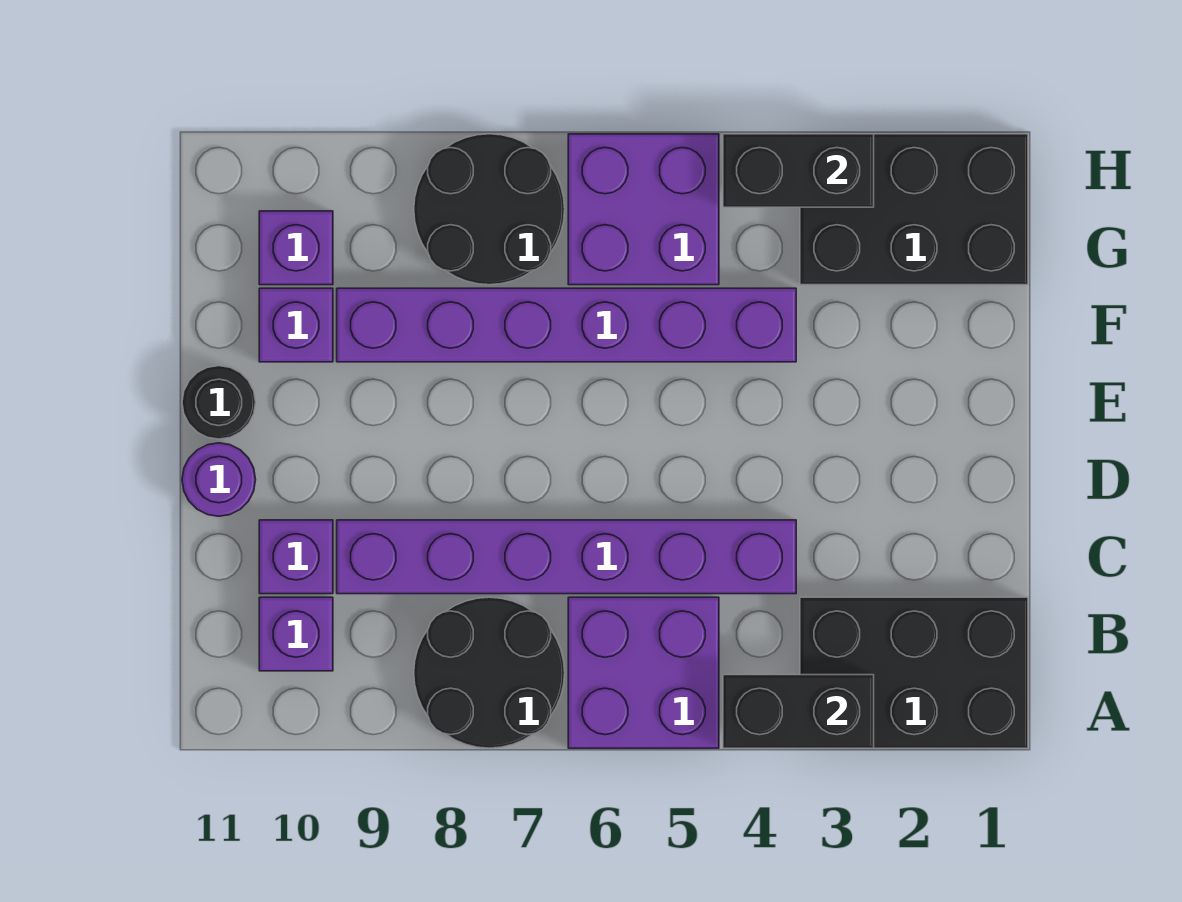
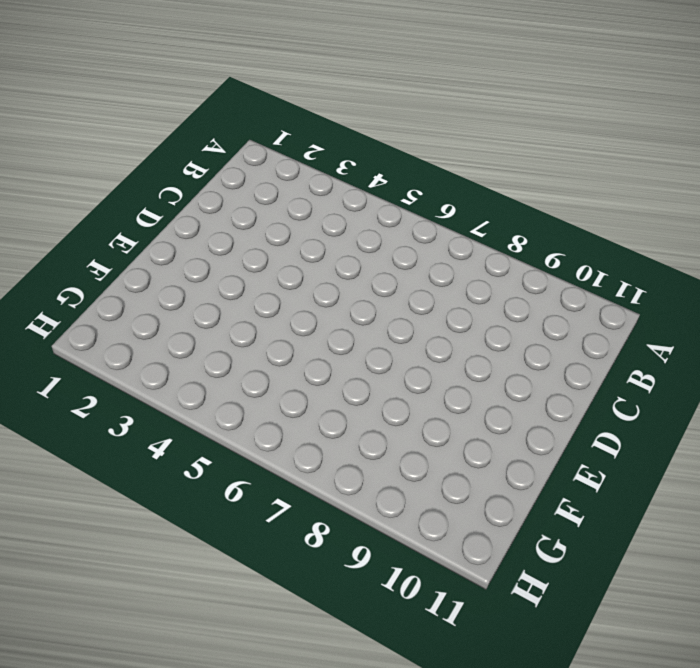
none -> black brick A1:B3 level 1
none -> purple brick A5:B6 level 1
none -> black round brick A7:B8 level 1

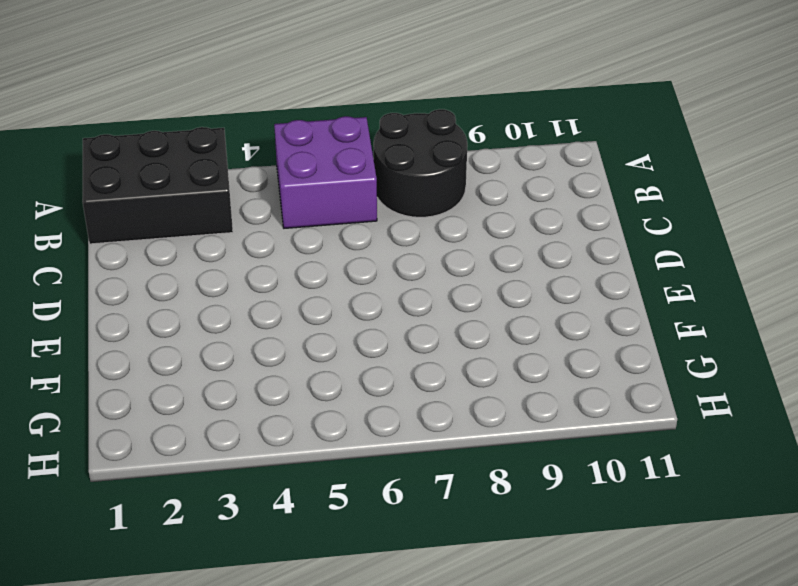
none -> purple brick B10 level 1
none -> purple brick C4:C9 level 1
none -> purple brick C10 level 1

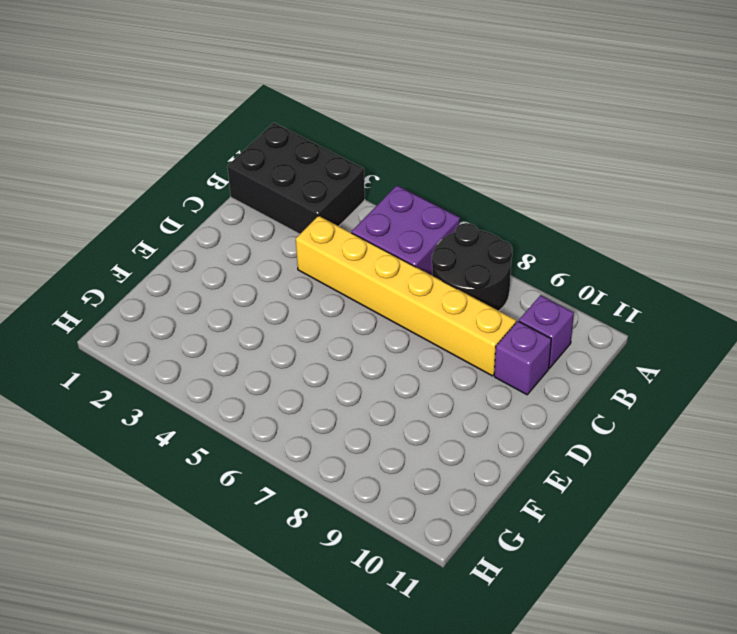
yellow brick C4:C9 level 1 -> purple brick C4:C9 level 1
none -> purple round brick D11 level 1
none -> black round brick E11 level 1
none -> purple brick F4:F9 level 1

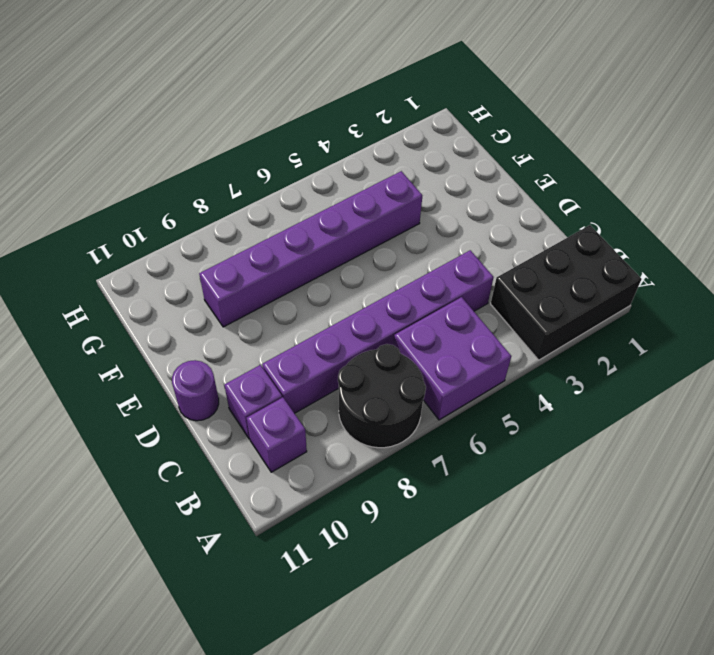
none -> black round brick E11 level 1
none -> purple brick F10 level 1
none -> black brick G1:H3 level 1

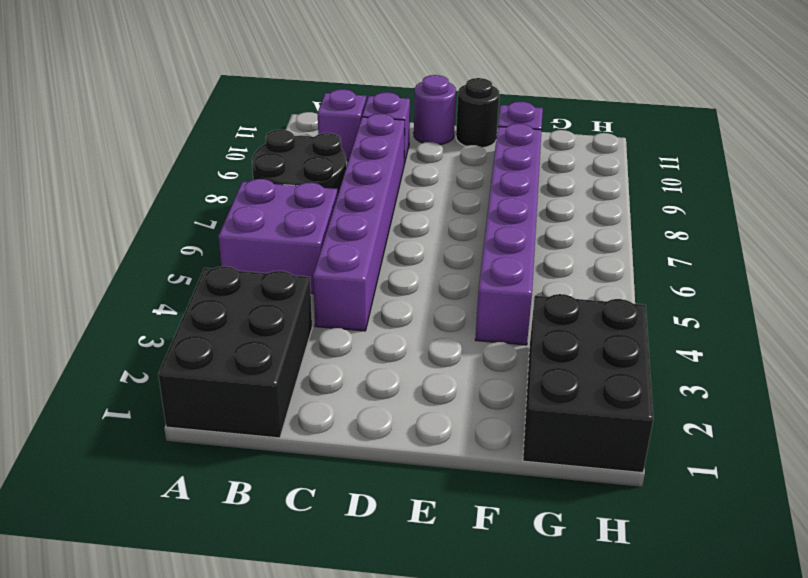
none -> purple brick G5:H6 level 1
none -> black round brick G7:H8 level 1
none -> purple brick G10 level 1

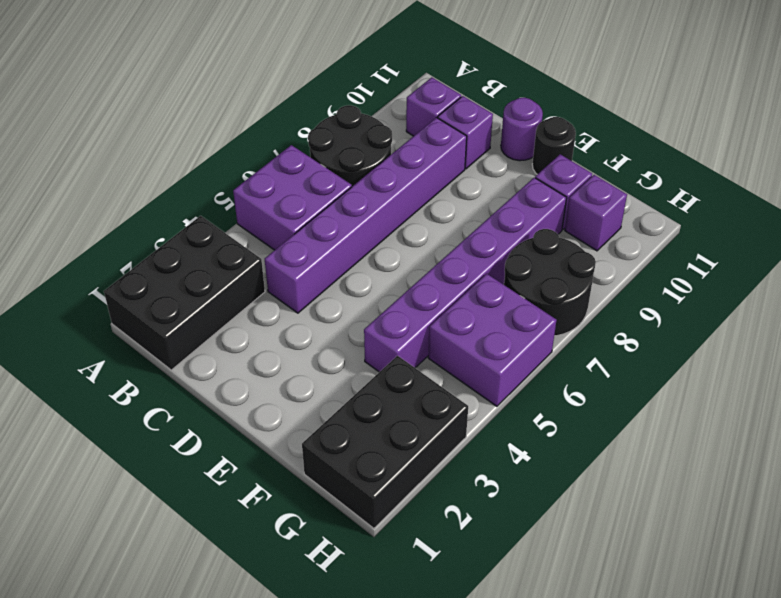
none -> black brick A3:A4 level 2
none -> black brick H3:H4 level 2

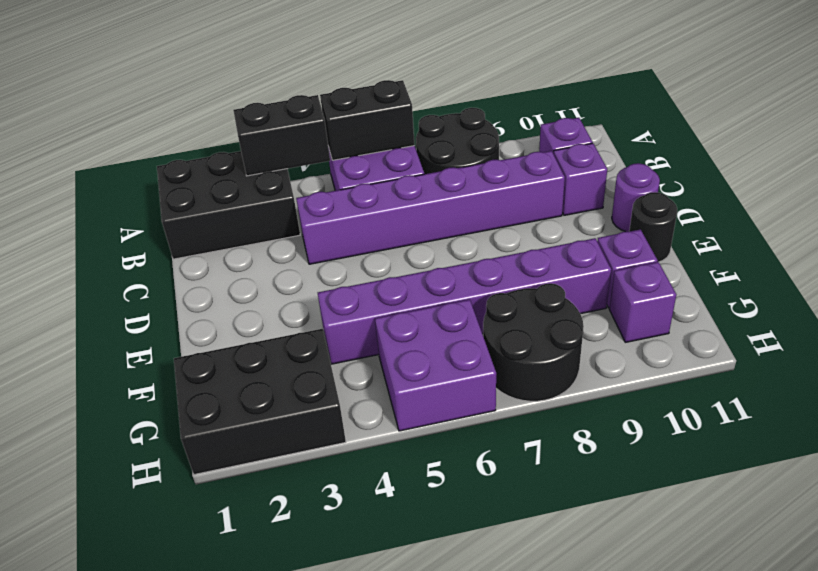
black brick A5:A6 level 2 -> black brick H3:H4 level 2

